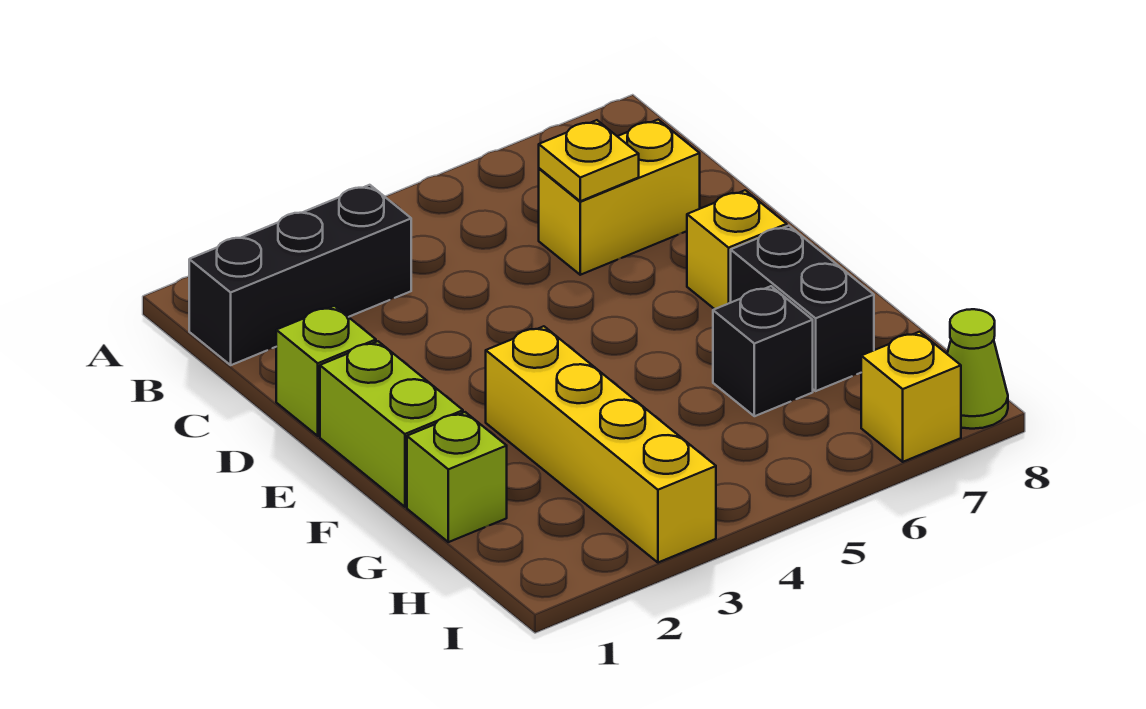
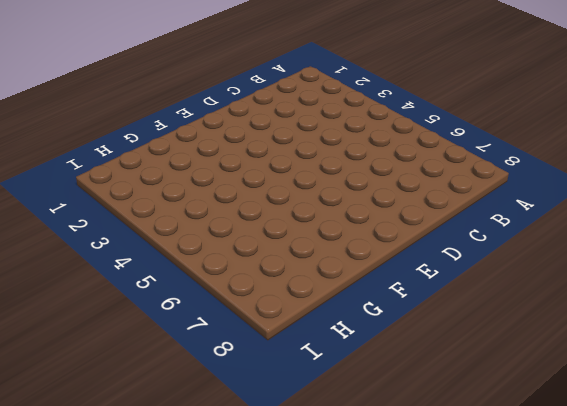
none -> black brick B1:B3 level 1
none -> yellow brick C6:C7 level 1
none -> lime brick D1 level 1

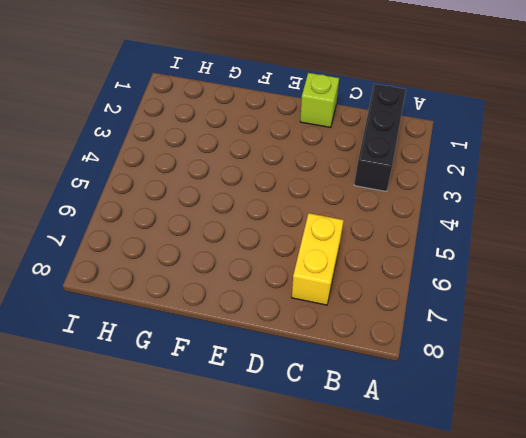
none -> lime brick E1:F1 level 1
none -> yellow brick E7 level 1
none -> yellow brick F3:I3 level 1

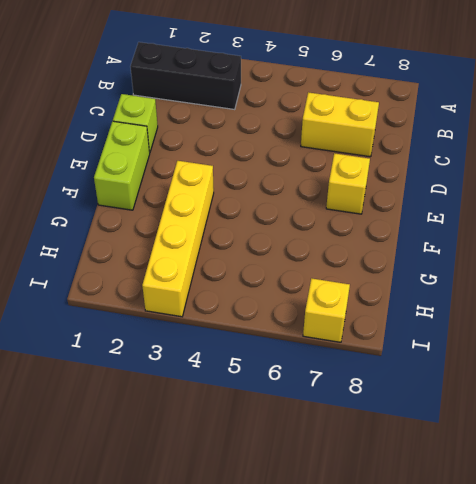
none -> black brick F7:G7 level 1
none -> lime brick G1 level 1
none -> black brick G6 level 1

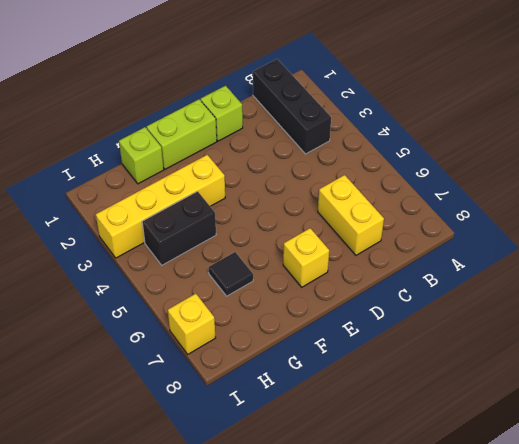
black brick G4:H4 level 1 -> black brick F7:G7 level 1
black tile G6 level 1 -> black brick G6 level 1
none -> lime cone I8 level 1
none -> yellow plate C6 level 2

